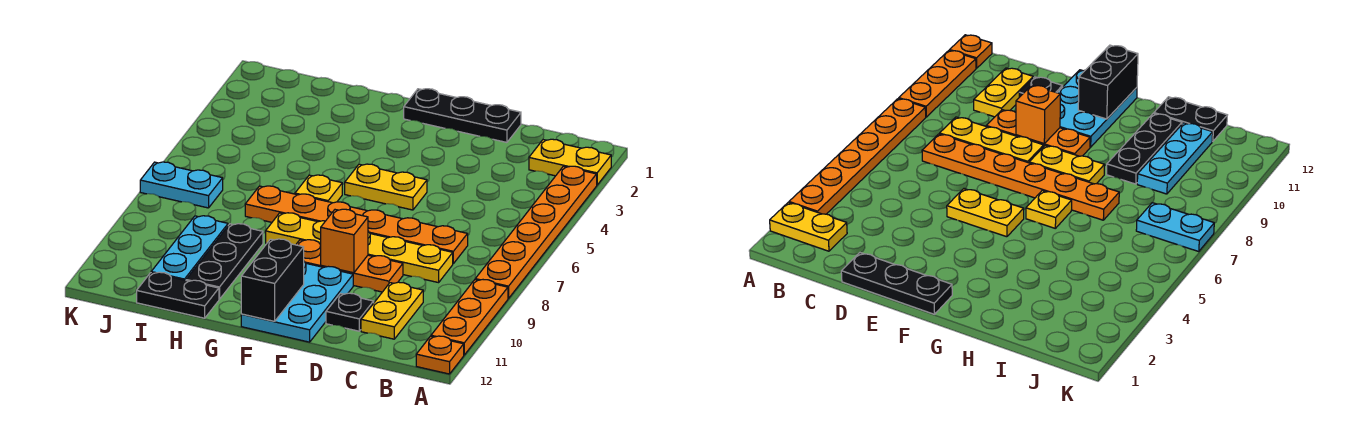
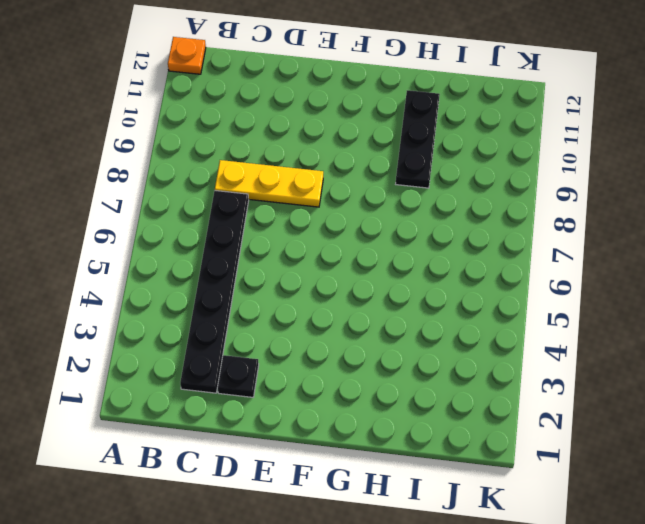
black plate C2:C7 level 1 -> orange plate C7:H7 level 1
black plate D2 level 1 -> black plate D11 level 1
none -> yellow plate A2:B2 level 1
none -> orange plate A3:A8 level 1
none -> orange plate A9:A11 level 1

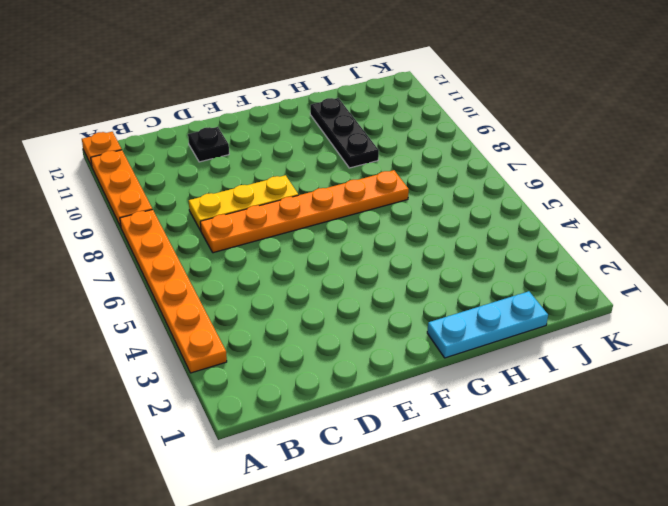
cyan plate G1:I1 level 1 -> cyan plate I9:I11 level 1
none -> yellow plate A2:B2 level 1
none -> yellow plate C10:C11 level 1
none -> black plate D1:F1 level 1

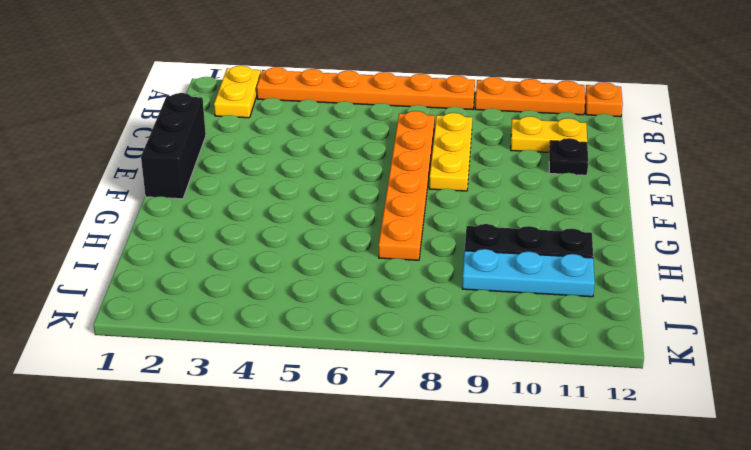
black brick D1:F1 level 1 -> black plate D1:F1 level 1
none -> orange plate D9:F9 level 1
none -> yellow plate E5:F5 level 1
none -> cyan plate E10:F12 level 1

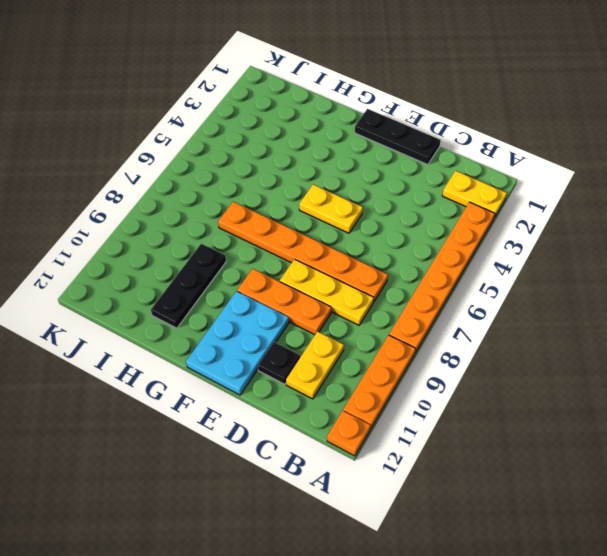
none -> yellow plate F8:G8 level 1
none -> yellow plate G6 level 1
none -> black plate H12:I12 level 1

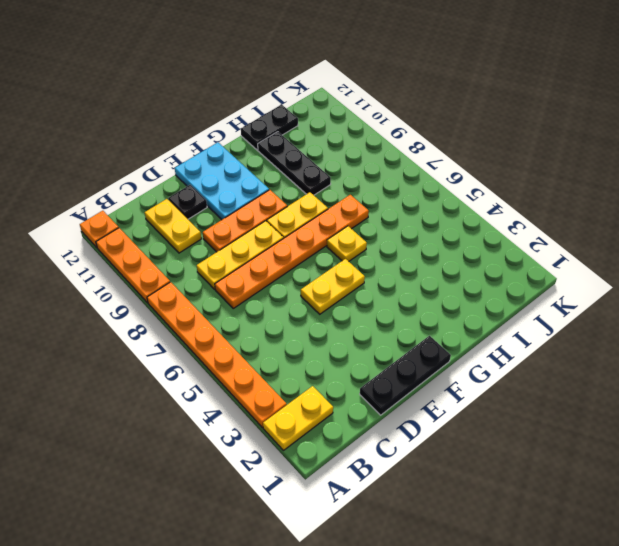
none -> cyan plate I9:I11 level 1
none -> cyan plate J7:K7 level 1
none -> orange brick E9 level 2

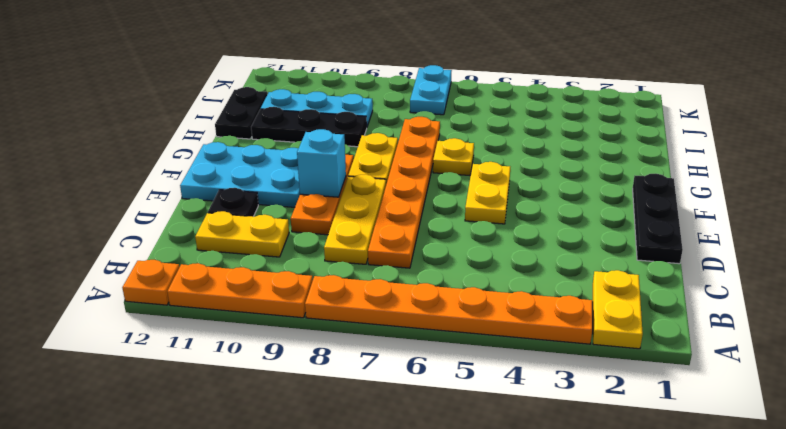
cyan brick E9 level 2 -> orange brick E9 level 2
none -> black brick F11:F12 level 2

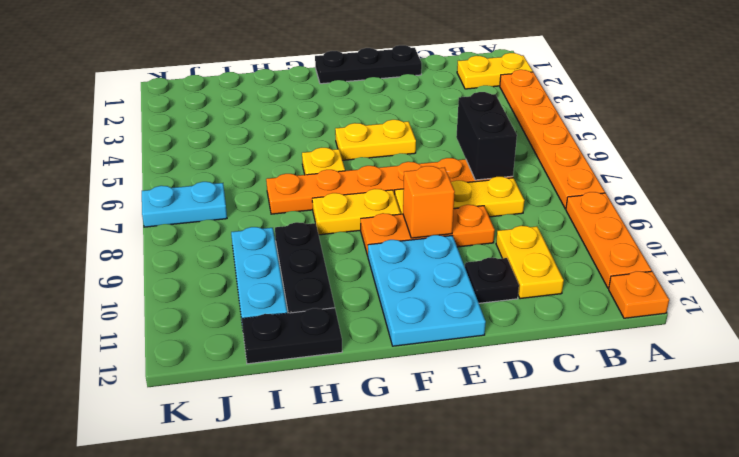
black brick C6:C7 level 2 -> black brick F11:F12 level 2

